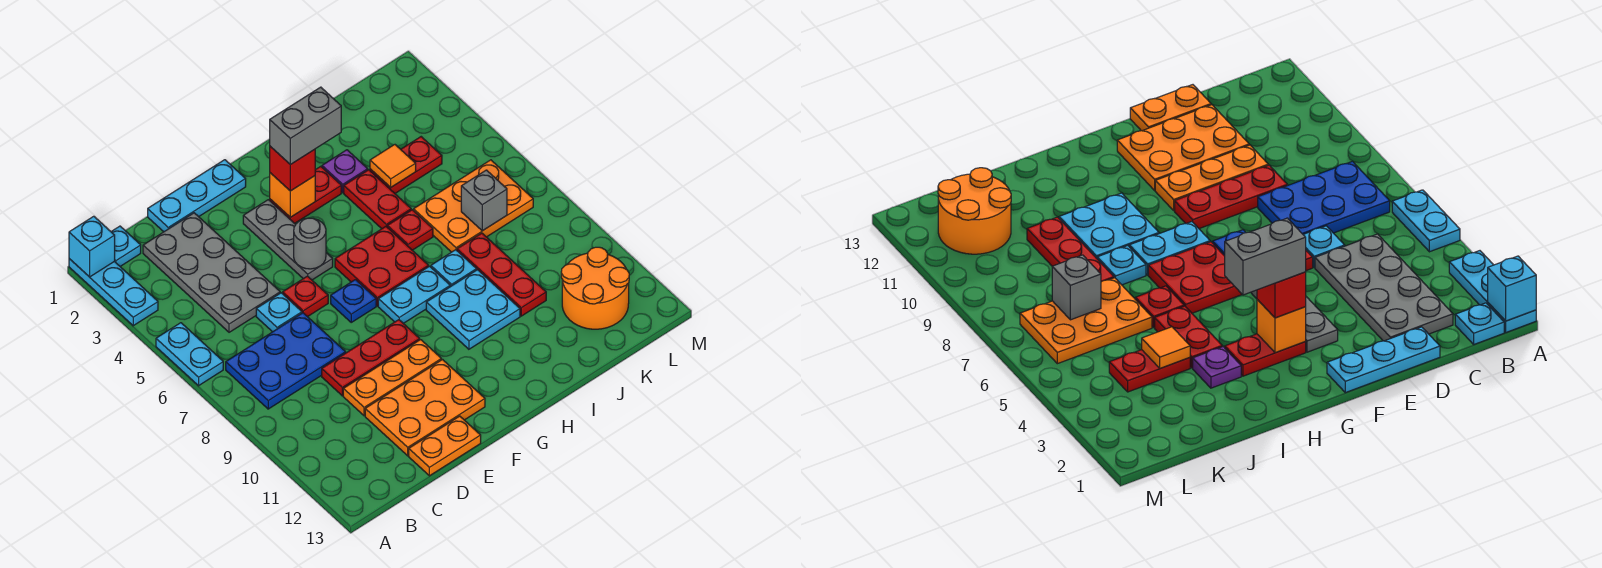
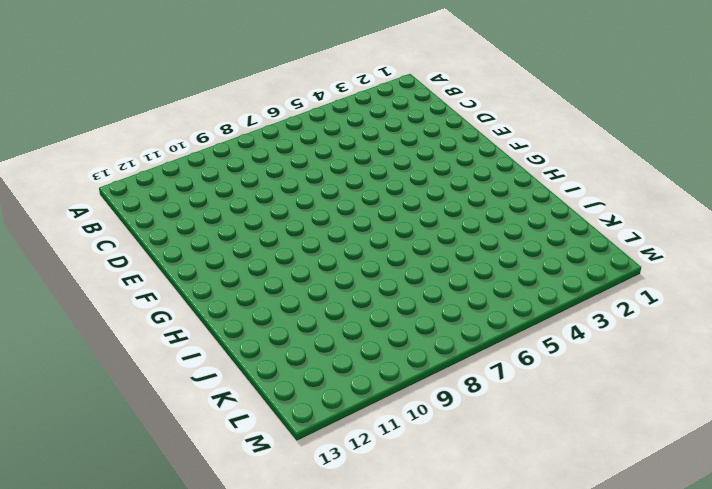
none -> cyan plate A1:A3 level 1
none -> cyan plate A5:A6 level 1
none -> cyan plate B1 level 1
none -> blue plate B7:D8 level 1

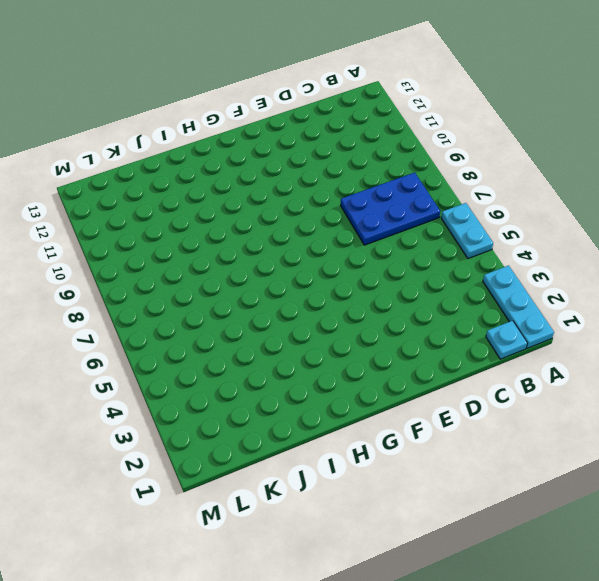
none -> grey plate C2:D5 level 1
none -> cyan plate D1:F1 level 1
none -> cyan plate D6 level 1
none -> red plate D9:F9 level 1

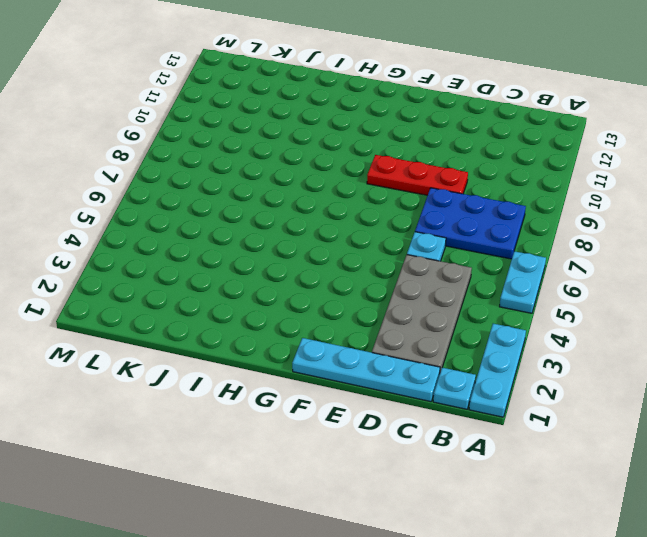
cyan plate C1:F1 level 1 -> cyan plate D1:F1 level 1
none -> orange plate D10:F10 level 1
none -> orange plate D11:F12 level 1
none -> orange plate D13:E13 level 1
none -> red plate E6 level 1

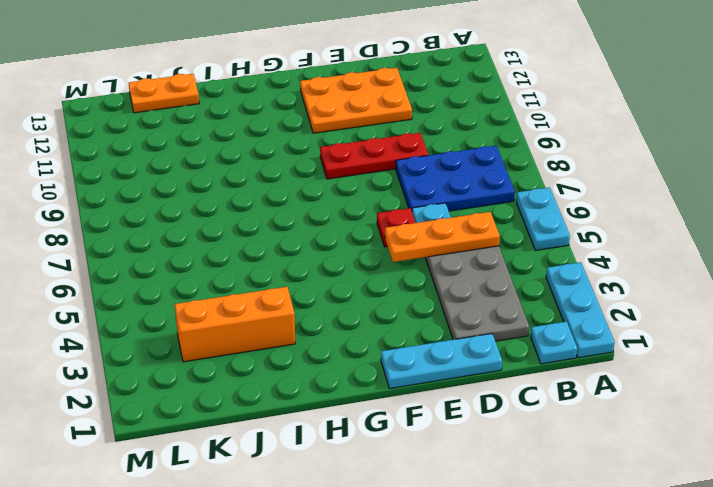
orange plate C5:E5 level 2 -> orange plate D10:F10 level 1
orange brick I3:K3 level 1 -> purple plate I3 level 1
orange plate J13:K13 level 1 -> orange plate D13:E13 level 1
none -> grey plate F3:F5 level 1
none -> blue plate F7 level 1
none -> red plate G3:H3 level 1
none -> red plate G6:H7 level 1

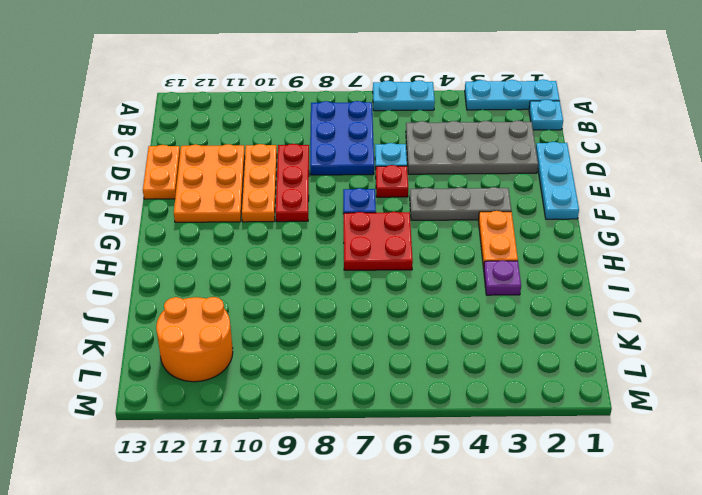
orange plate G3:H3 level 1 -> red plate G3:H3 level 1
none -> cyan plate G8:H8 level 1
none -> cyan plate H9:I10 level 1
none -> red plate I4:I5 level 1
none -> red plate I6 level 1

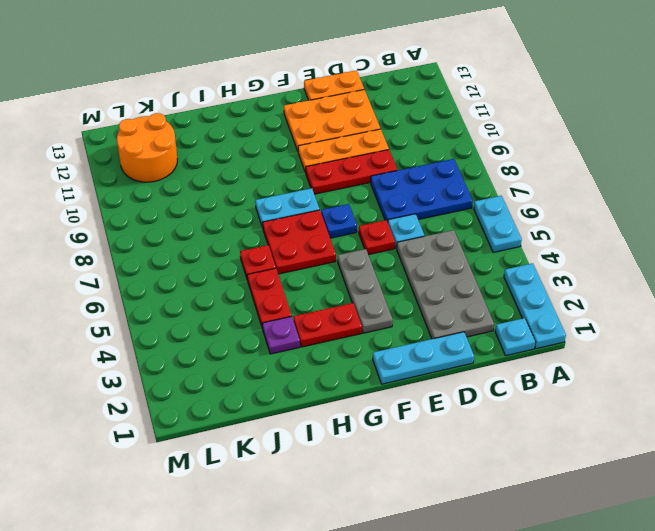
none -> cyan plate H9:I10 level 1
none -> cyan plate I8 level 1
none -> red plate J4:K4 level 1
none -> orange plate J6:L7 level 1

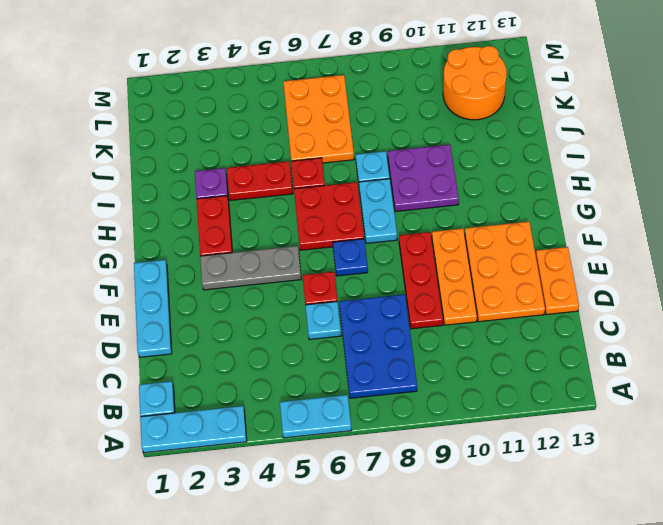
purple plate H9:I10 level 1 -> cyan plate H9:I10 level 1
none -> grey plate C2:D5 level 1
none -> red plate J4:K4 level 1
none -> red plate J8:J10 level 1
none -> cyan brick A1 level 2

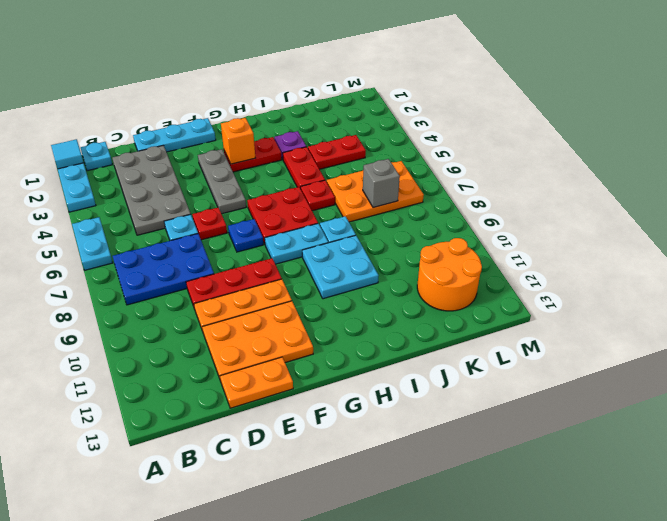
cyan tile A1 level 2 -> cyan brick A1 level 2
none -> red plate J8:J10 level 1
none -> grey round brick F5 level 2
none -> orange tile J4 level 2
none -> red brick G3 level 3

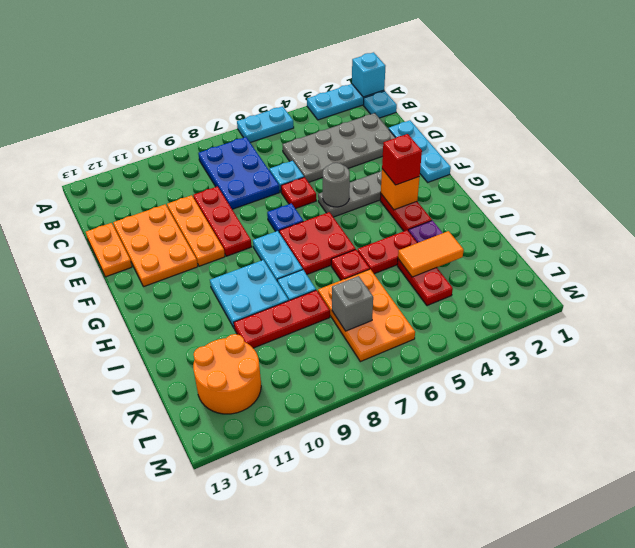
orange tile J3:J4 level 2 -> orange tile J4 level 2
none -> grey brick G3:H3 level 4

